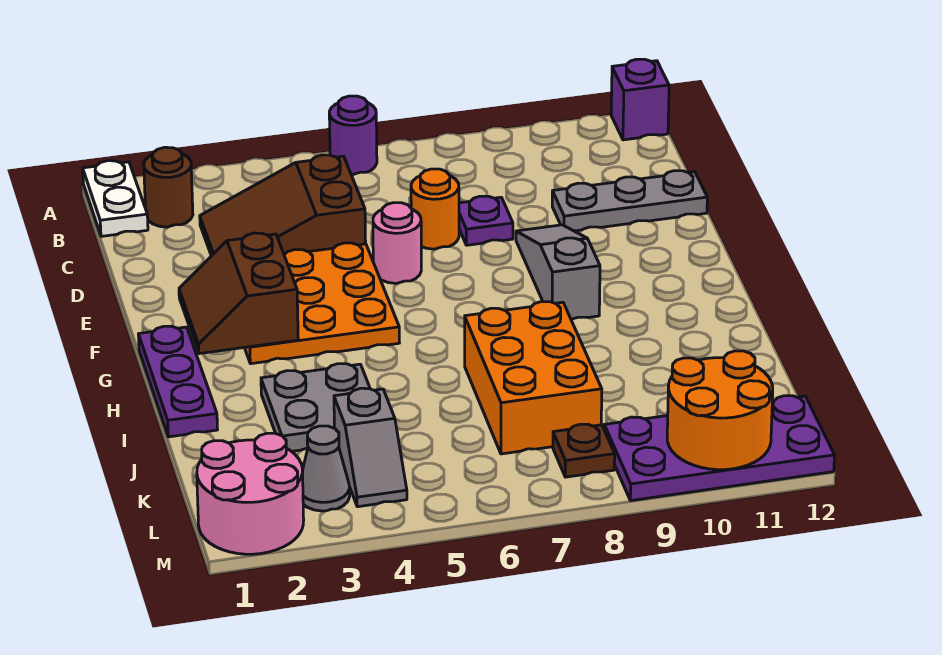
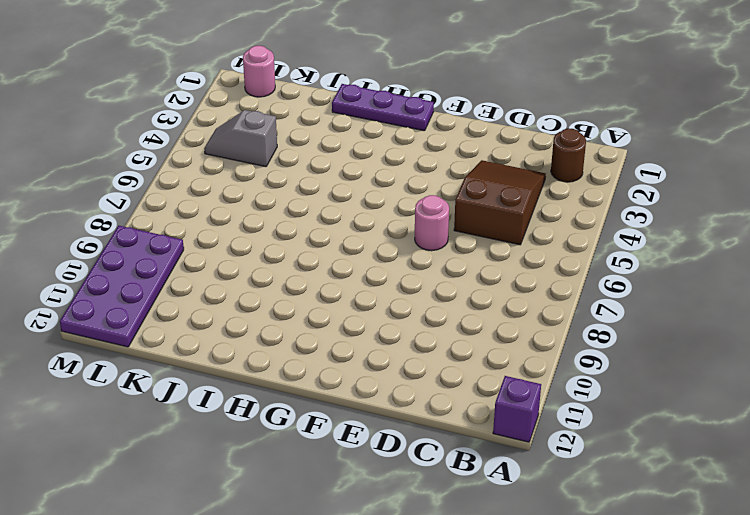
pink round brick L1 level 1 -> pink round brick L1:M2 level 1
none -> white plate A1:B1 level 1
none -> purple round brick A6 level 1
none -> orange round brick D7 level 1

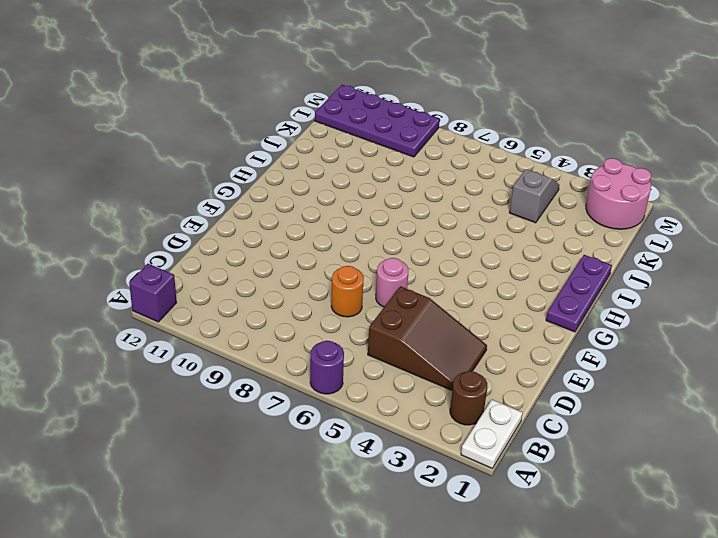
none -> purple plate D8 level 1
none -> grey plate D10:D12 level 1
none -> orange plate E3:G5 level 1

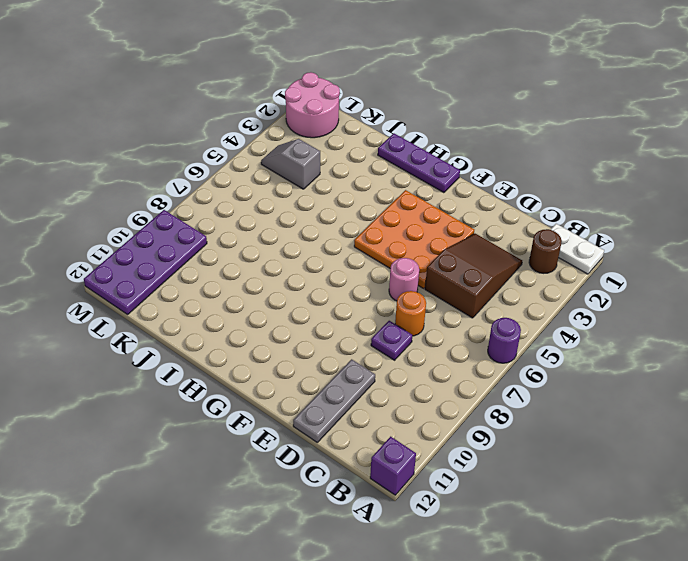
none -> grey slope E9:G9 level 1 top G
none -> grey plate I3:J4 level 1
none -> orange brick I7:K8 level 1

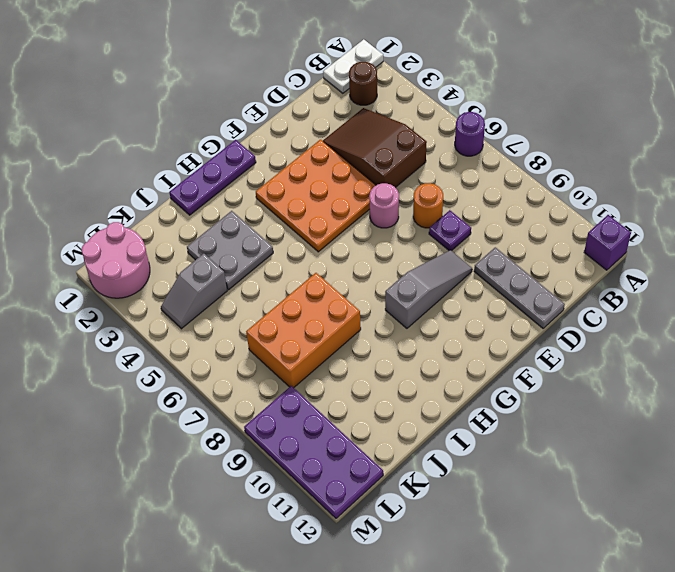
none -> grey cone L3 level 1
none -> brown plate L8 level 1
none -> brown slope F2:G3 level 2 top 3

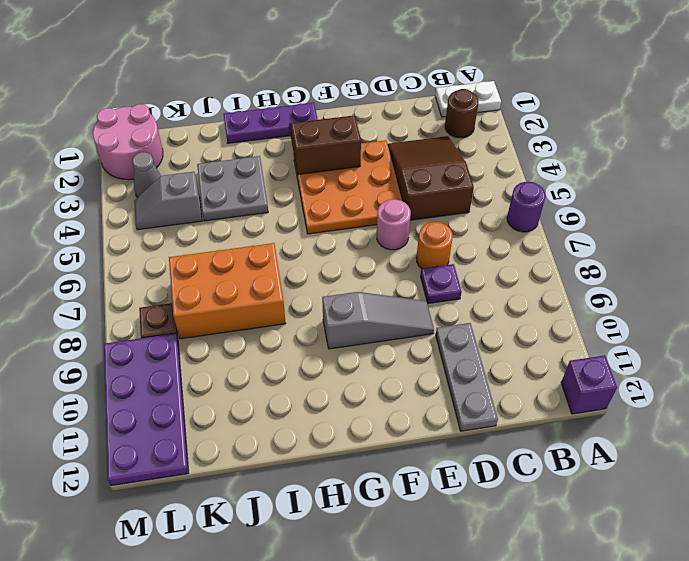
none -> orange round brick L10:M11 level 2

